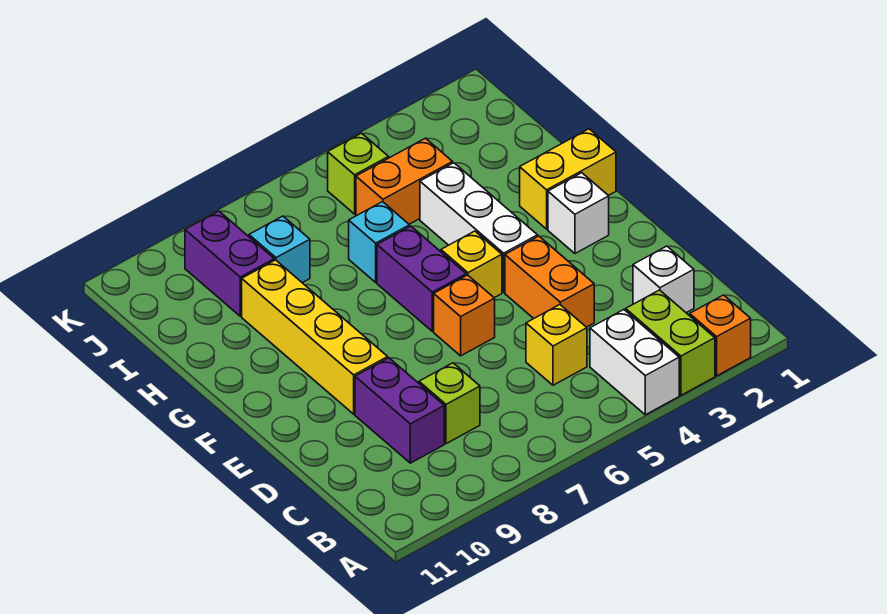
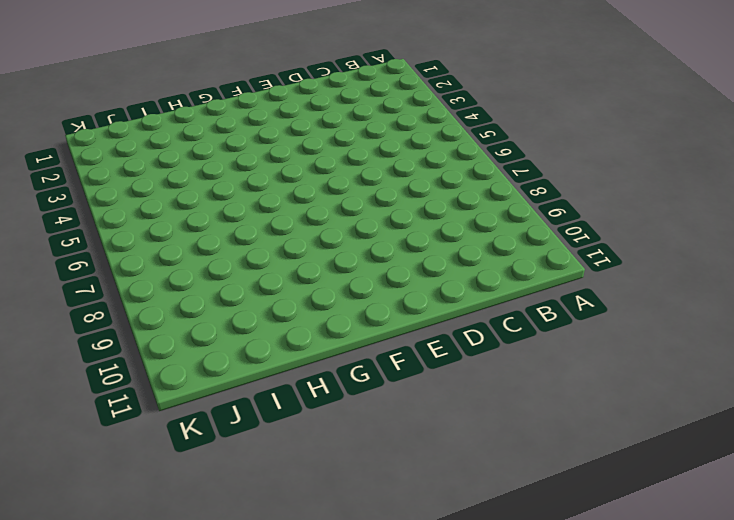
none -> orange brick A2 level 1
none -> lime brick A3:B3 level 1
none -> white brick A4:B4 level 1

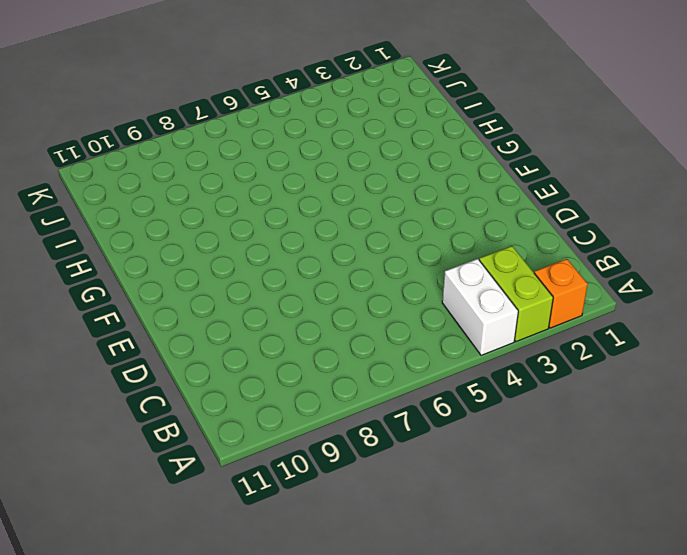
none -> white brick C2 level 1
none -> yellow brick C5 level 1
none -> lime brick C8 level 1

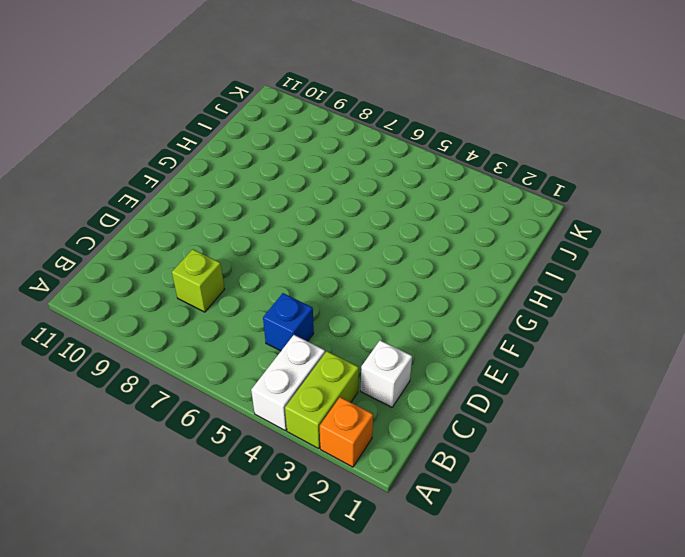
blue brick C5 level 1 -> yellow brick C5 level 1
none -> purple brick C9:D9 level 1
none -> orange brick D4:E4 level 1
none -> orange brick E6 level 1

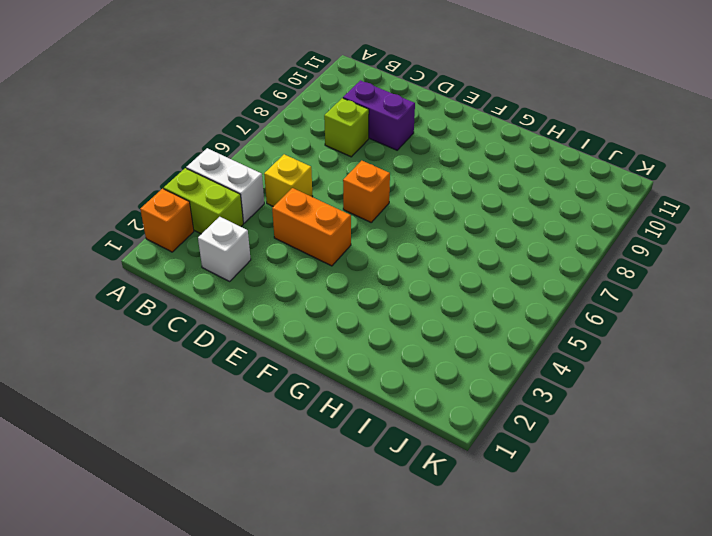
none -> yellow brick E9:H9 level 1
none -> white brick F2 level 1
none -> white brick F4:H4 level 1

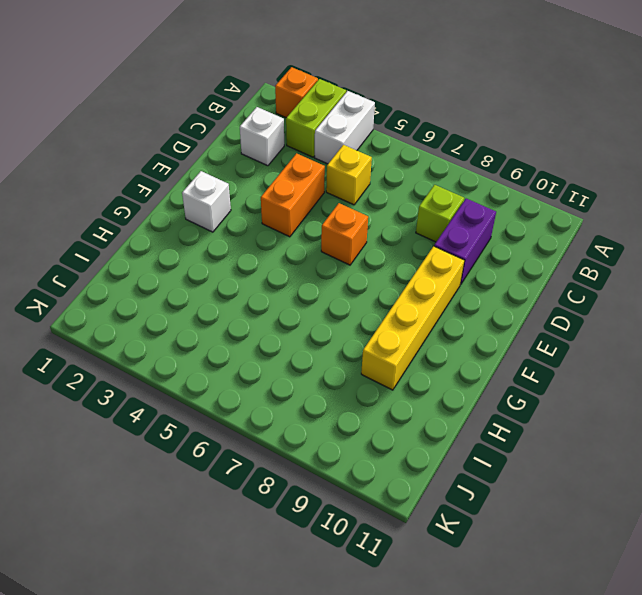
none -> white brick F4:H4 level 1
none -> yellow brick F5 level 1
none -> purple brick F6:G6 level 1

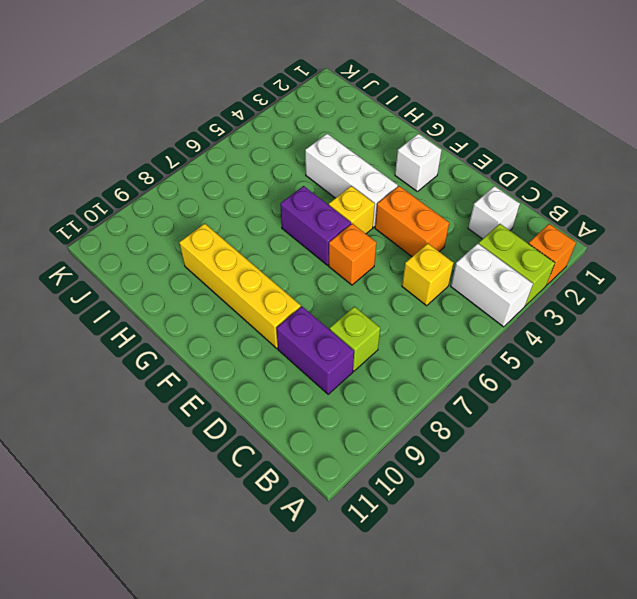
none -> yellow brick G1:G2 level 1
none -> cyan brick H6 level 1
none -> orange brick I4:I5 level 1

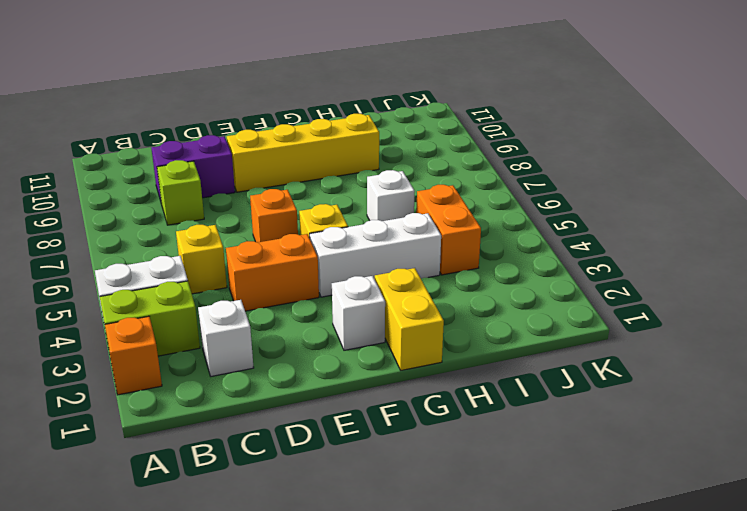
white brick H6 level 1 -> cyan brick H6 level 1
none -> purple brick F6:G6 level 1
none -> cyan brick I8 level 1
none -> purple brick I9:J9 level 1

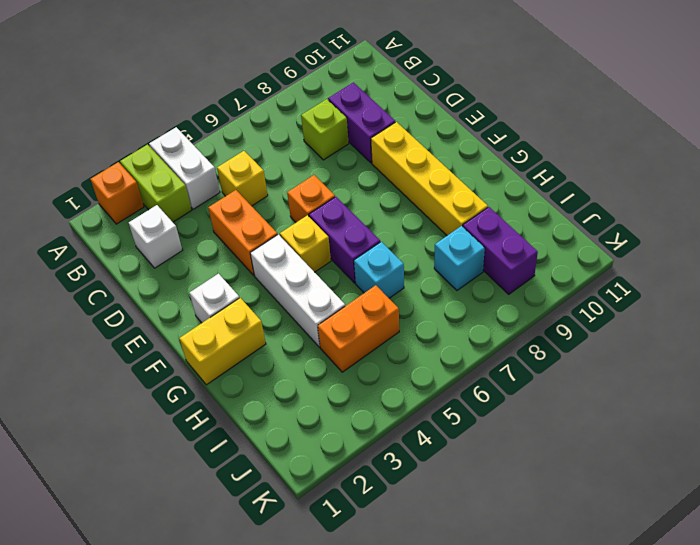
none -> lime brick J5 level 1

